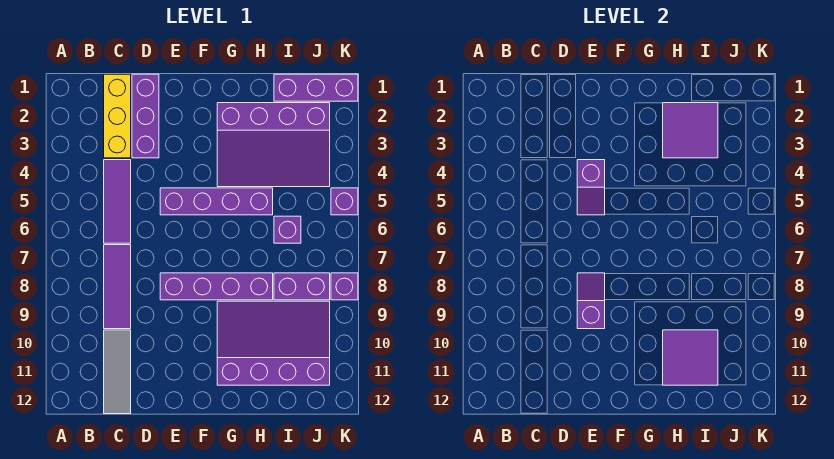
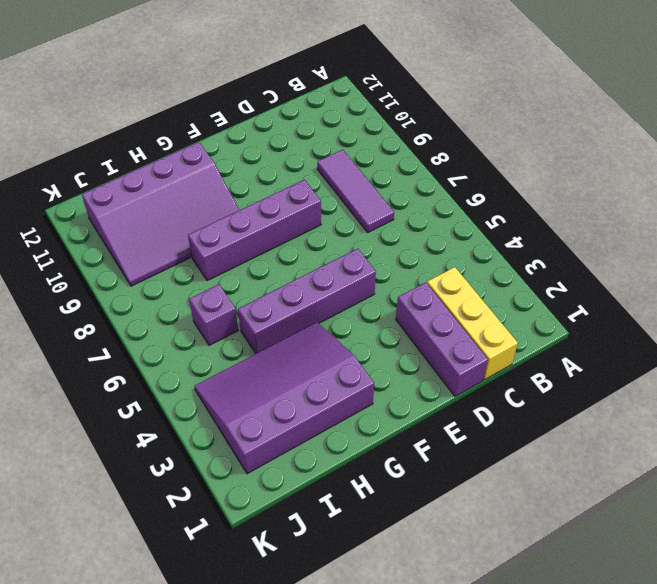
none -> purple tile C4:C6 level 1
none -> grey tile C10:C12 level 1
none -> purple brick I1:K1 level 1

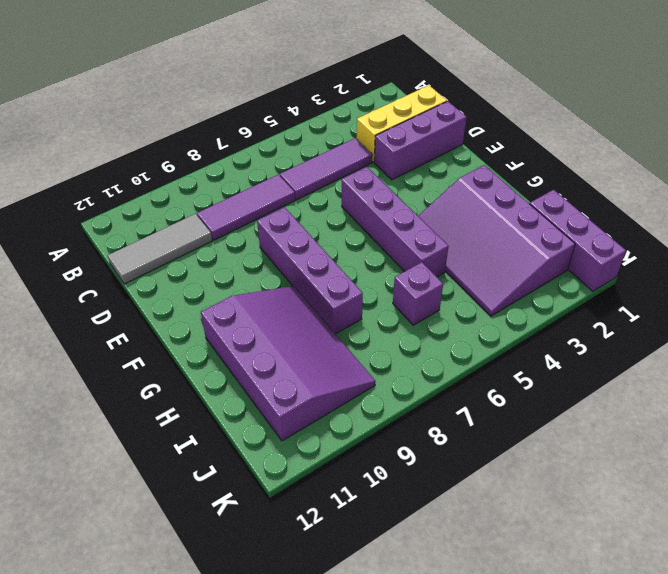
none -> purple brick I8:J8 level 1
none -> purple brick K5 level 1
none -> purple brick K8 level 1

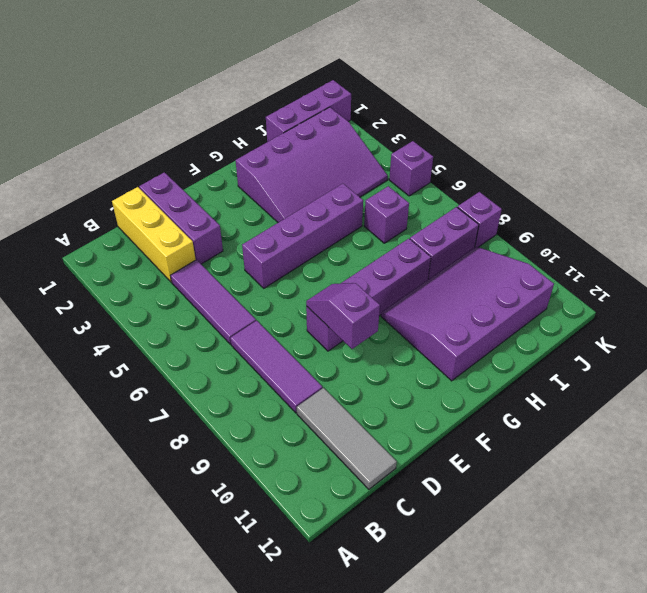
none -> purple slope E4:E5 level 2 top 4
none -> purple tile H2:I3 level 2
none -> purple tile H10:I11 level 2

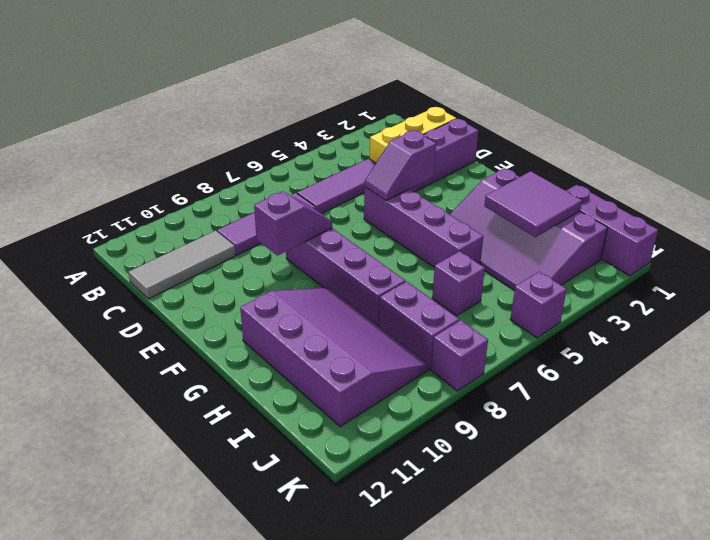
none -> purple tile H10:I11 level 2

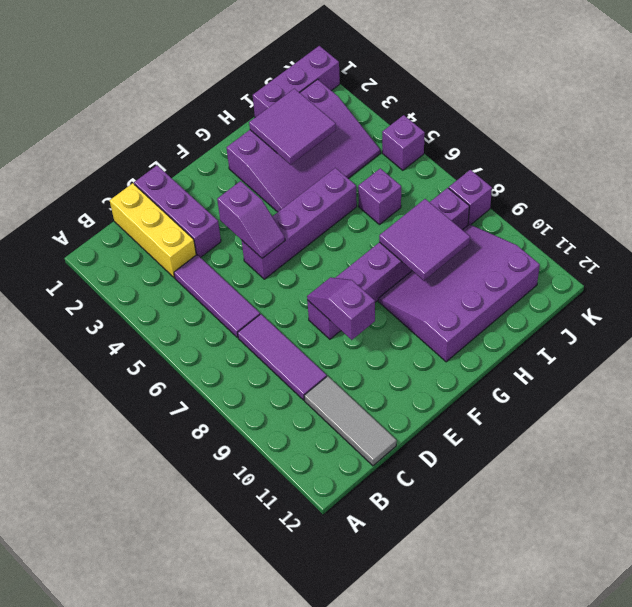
purple tile H8:I9 level 2 -> purple tile H10:I11 level 2

